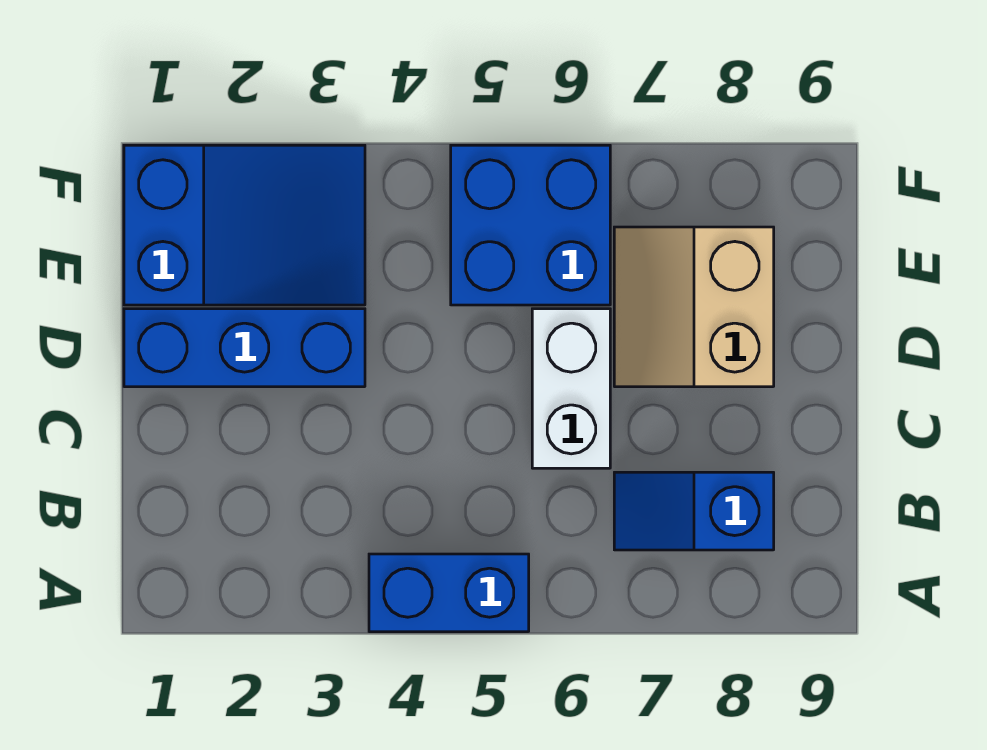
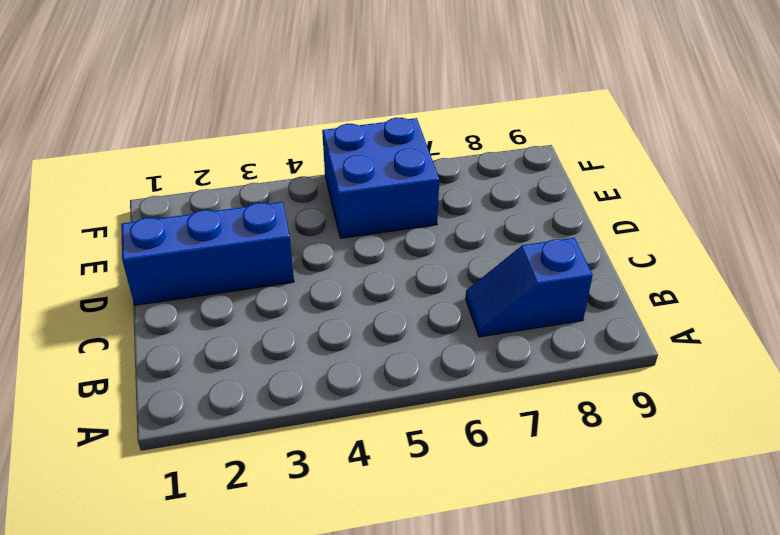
none -> blue brick A4:A5 level 1
none -> white brick C6:D6 level 1

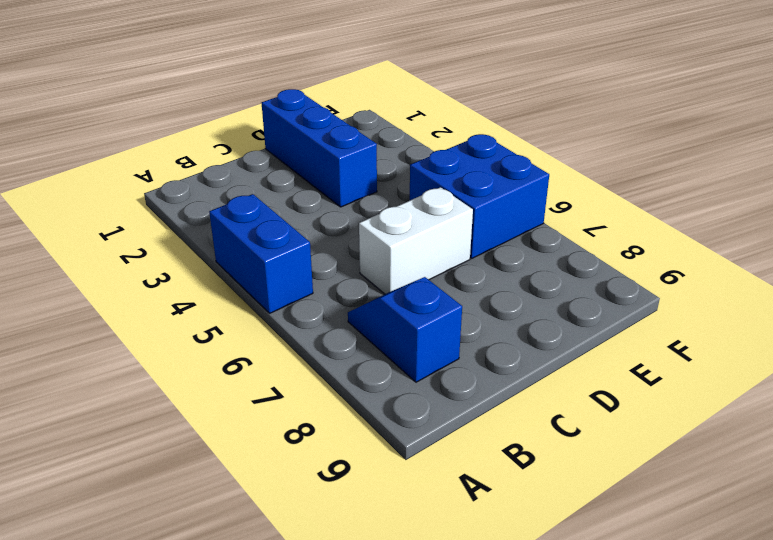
none -> tan slope D7:E8 level 1 top 8
none -> blue slope E1:F3 level 1 top 1

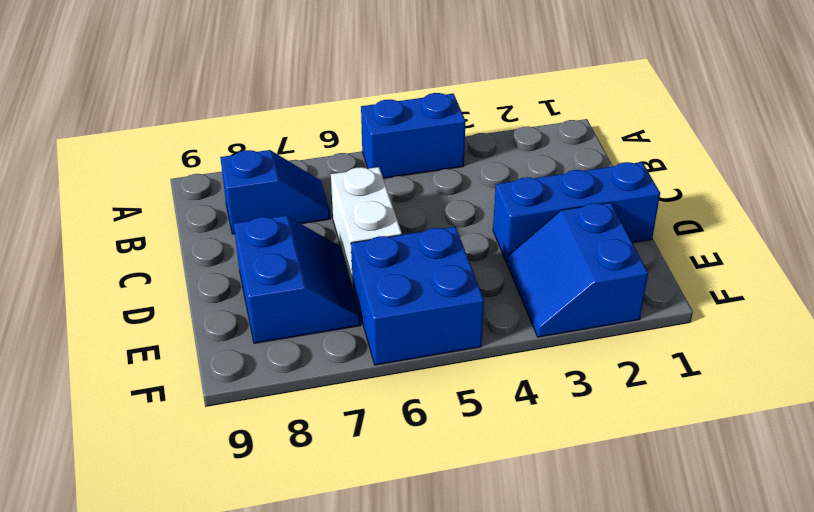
blue slope D7:E8 level 1 top 8 -> tan slope D7:E8 level 1 top 8
blue slope E2:F3 level 1 top 2 -> blue slope E1:F3 level 1 top 1

